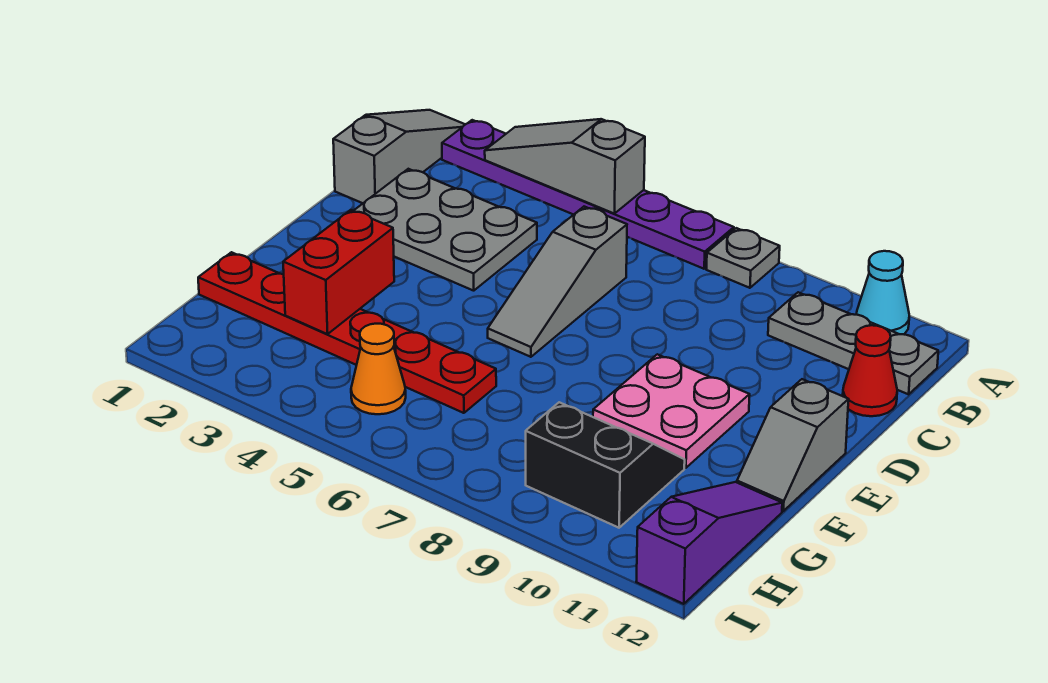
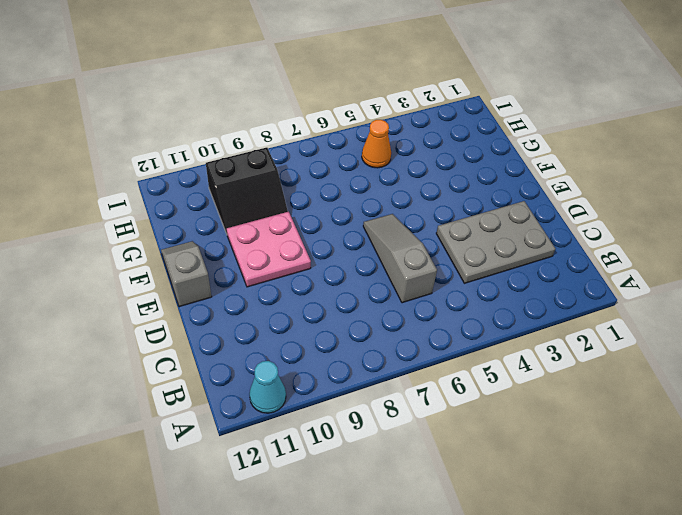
none -> grey slope A1:C1 level 1 top C
none -> purple plate A2:A7 level 1
none -> grey plate A8 level 1

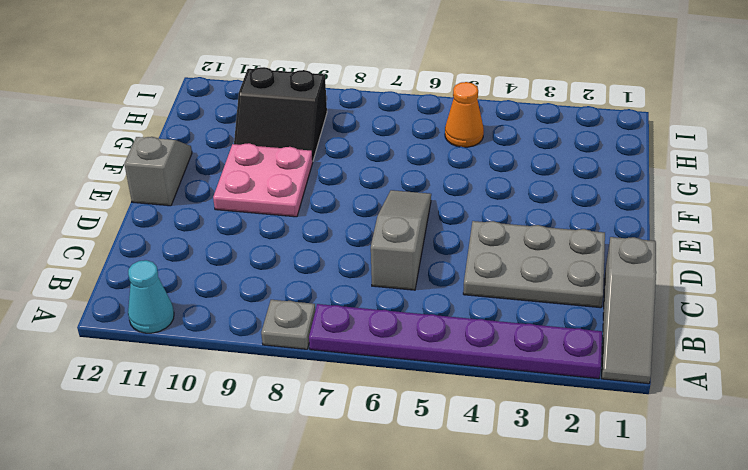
none -> grey plate B10:B12 level 1
none -> red cone C12 level 1
none -> red plate G1:G6 level 1

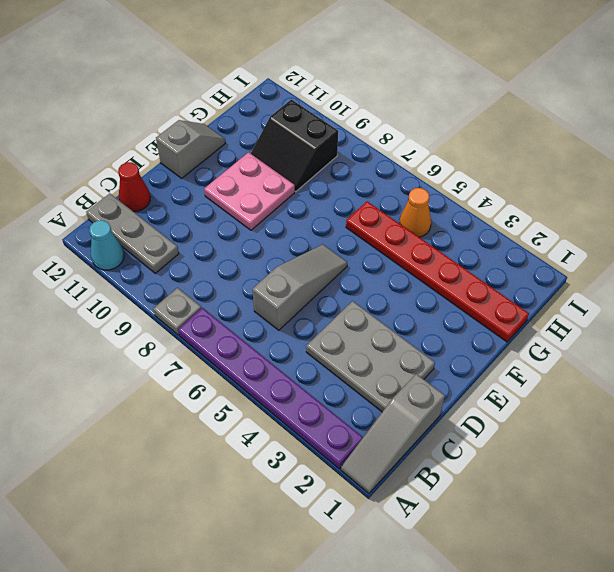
none -> purple slope G12:I12 level 1 top I
none -> grey slope A3:A5 level 2 top 5
none -> red brick F3:G3 level 2

